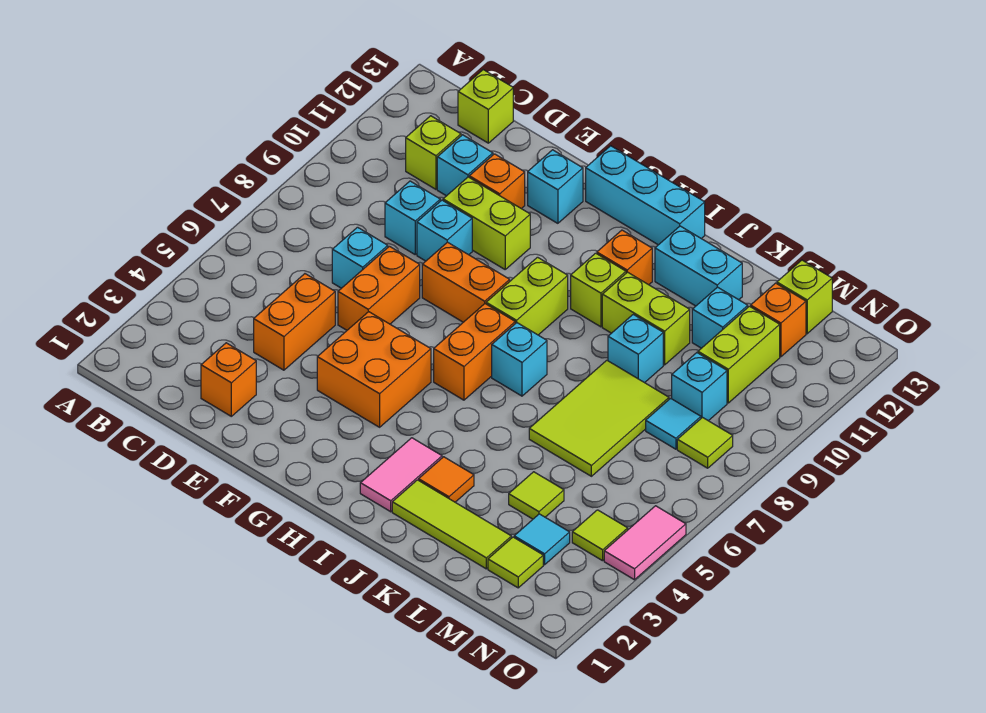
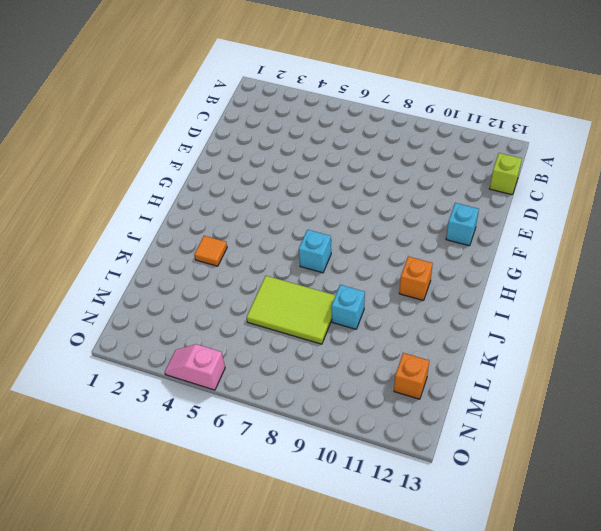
pink slope O4:O5 level 1 top 5 -> pink tile O4:O5 level 1
none -> lime brick C11 level 1
none -> orange brick D2 level 1
none -> orange brick D4:D5 level 1
none -> cyan brick D7 level 1

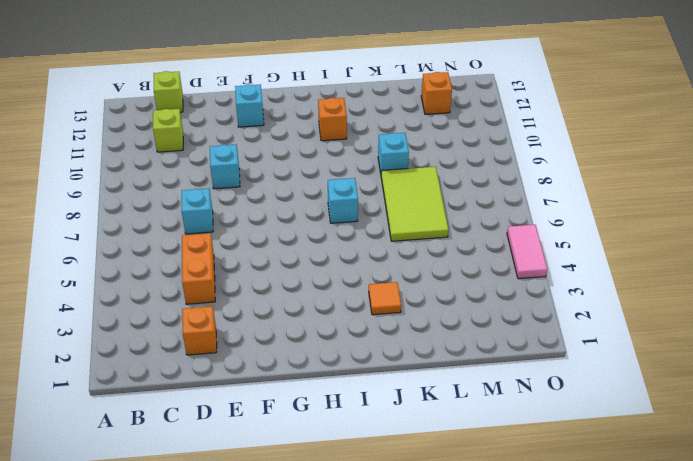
none -> cyan brick D9 level 1
none -> cyan brick D11 level 1
none -> orange brick E6:E7 level 1
none -> lime brick E10:F10 level 1

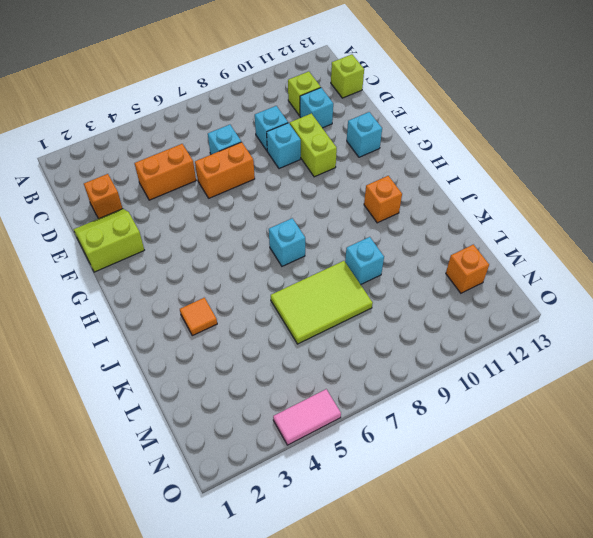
lime slope E1:F2 level 1 top F -> none
none -> orange brick E11 level 1
none -> orange brick F4:G5 level 1
none -> orange brick F8:G8 level 1
none -> cyan brick G13:I13 level 1

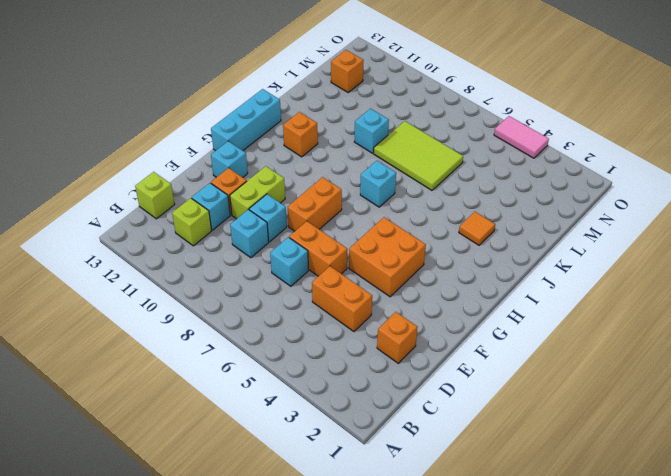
none -> orange brick H6:H7 level 1
none -> lime brick H8:H9 level 1
none -> pink tile I2:I3 level 1
none -> lime brick I10 level 1

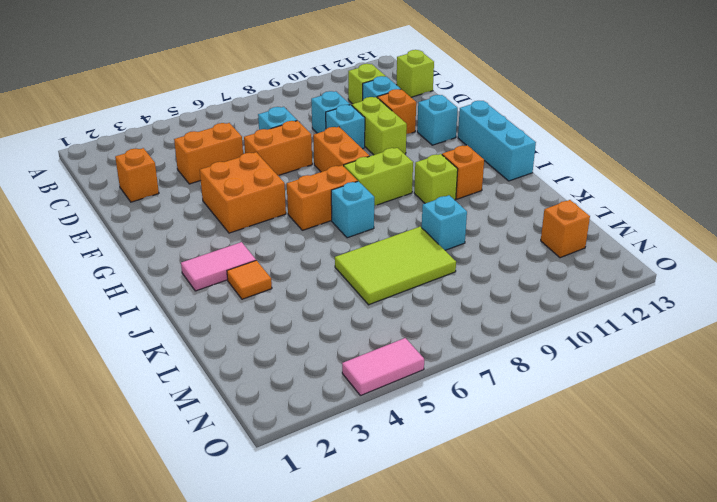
none -> lime tile J2:L2 level 1
none -> lime brick J10:K10 level 1
none -> cyan brick J12:K12 level 1
none -> lime tile L4 level 1

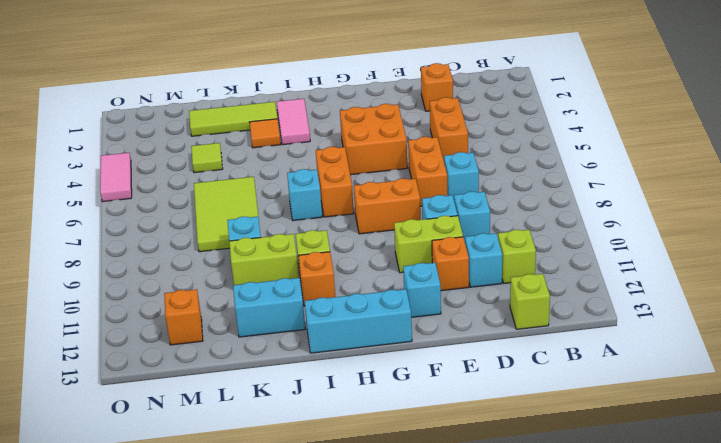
none -> lime brick H8:H9 level 1
none -> cyan brick L11 level 1
none -> lime tile M2 level 1
none -> cyan tile M3 level 1

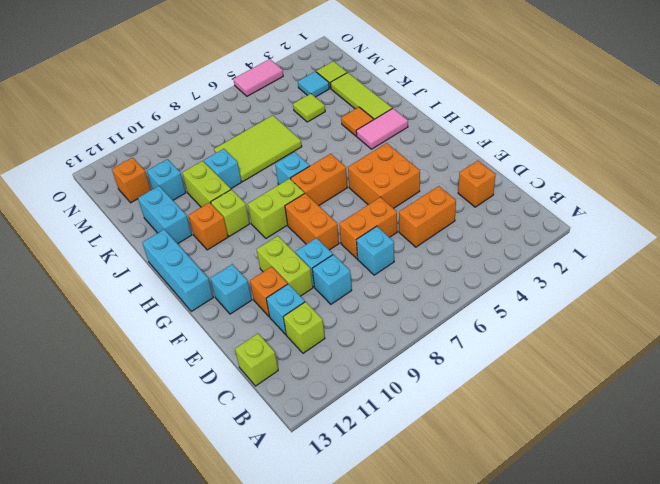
none -> cyan tile M8 level 1
none -> cyan brick M9 level 1
none -> lime brick M10:M11 level 1
none -> lime brick M13 level 1

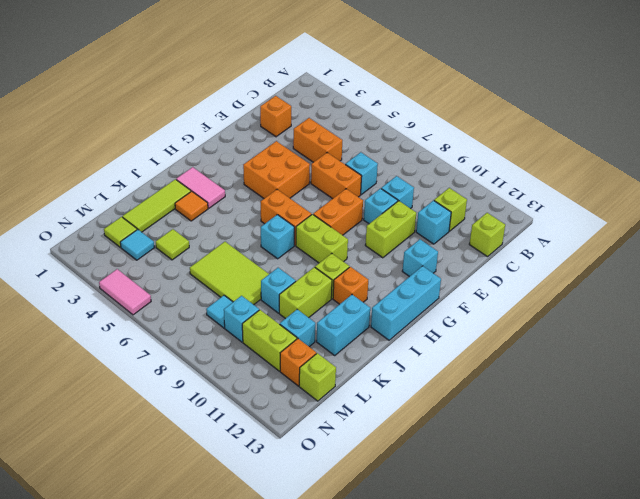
none -> orange brick E11 level 1
none -> lime tile N4 level 1
none -> lime tile N8 level 1

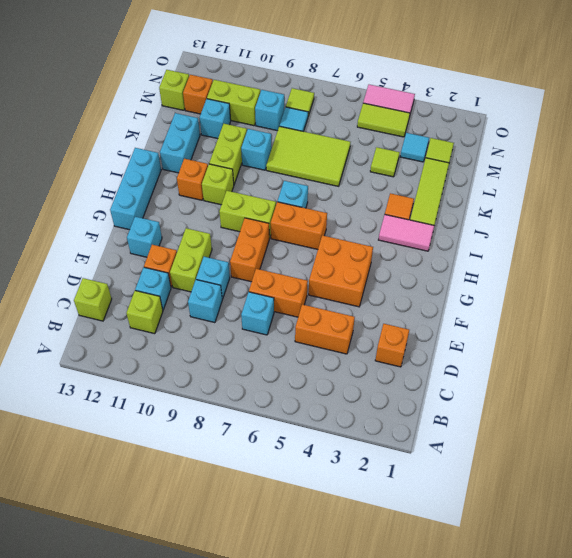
lime tile N4:N5 level 1 -> lime tile N4 level 1

